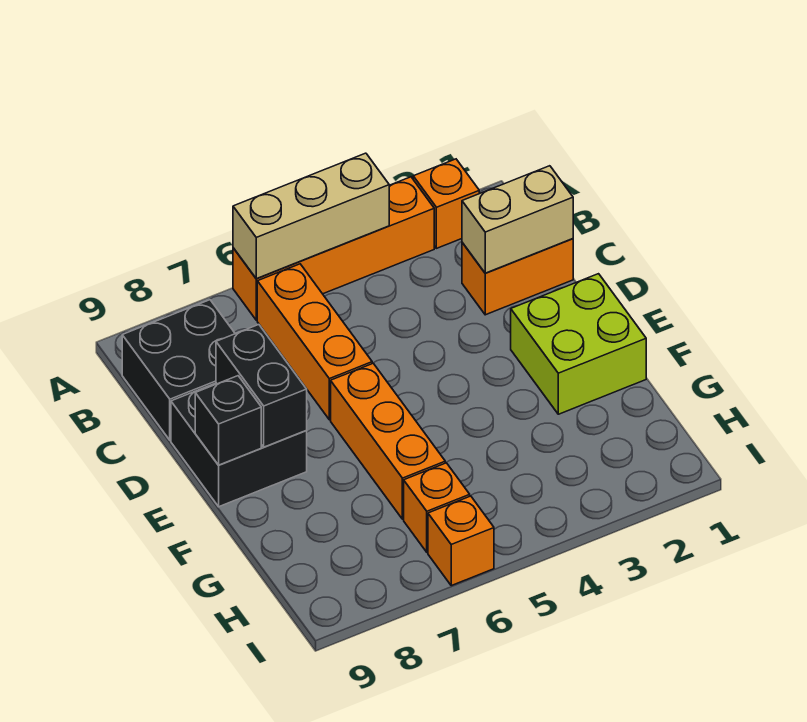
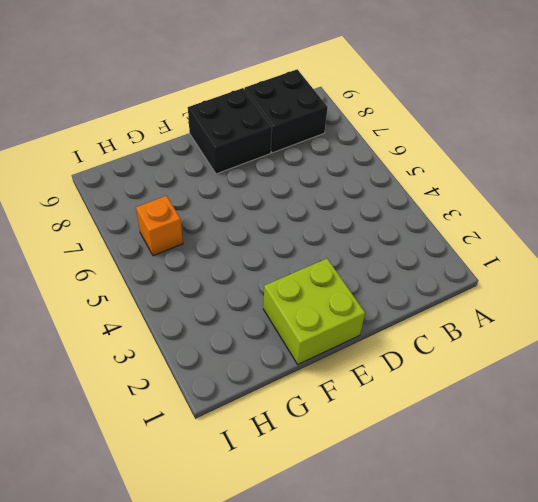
none -> orange brick A2 level 1
none -> orange brick A3:A6 level 1
none -> orange brick B6:D6 level 1

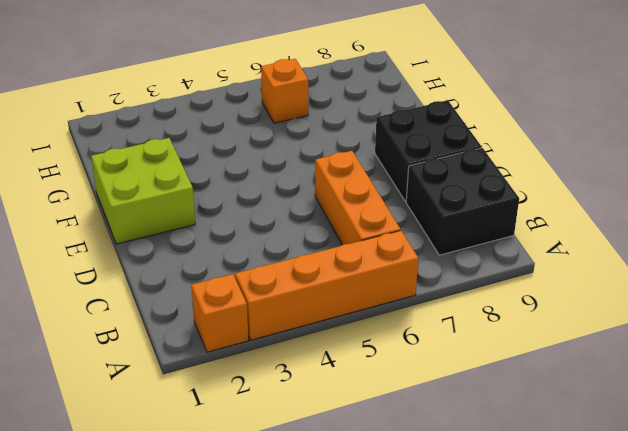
none -> orange brick C1:C2 level 1
none -> orange brick E6:G6 level 1
none -> orange brick I6 level 1

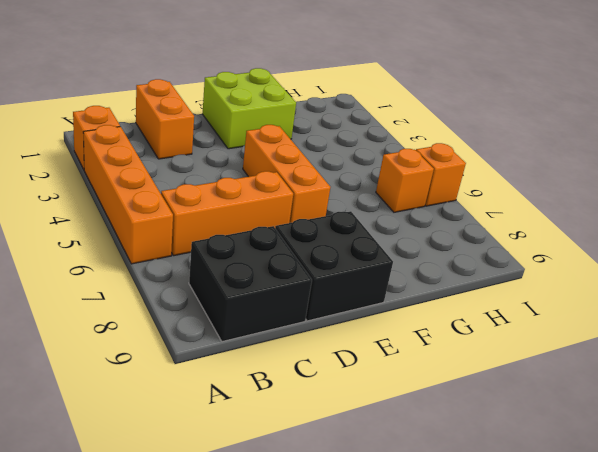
orange brick E4:E6 level 1 -> orange brick E6:G6 level 1
none -> tan brick A4:A6 level 2
none -> tan brick C1:C2 level 2
none -> black brick D8:E8 level 2

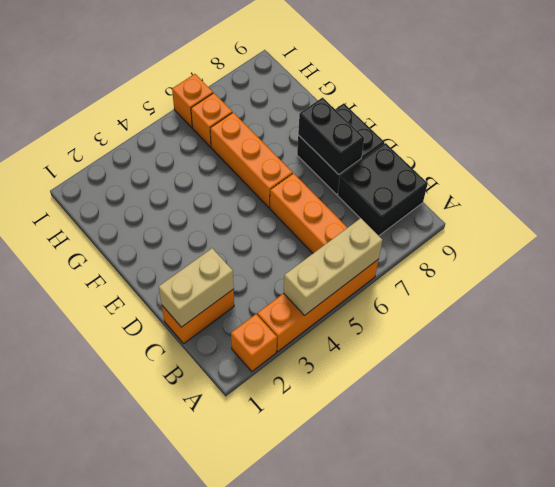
none -> lime brick E1:F2 level 1
none -> black brick E9 level 2

